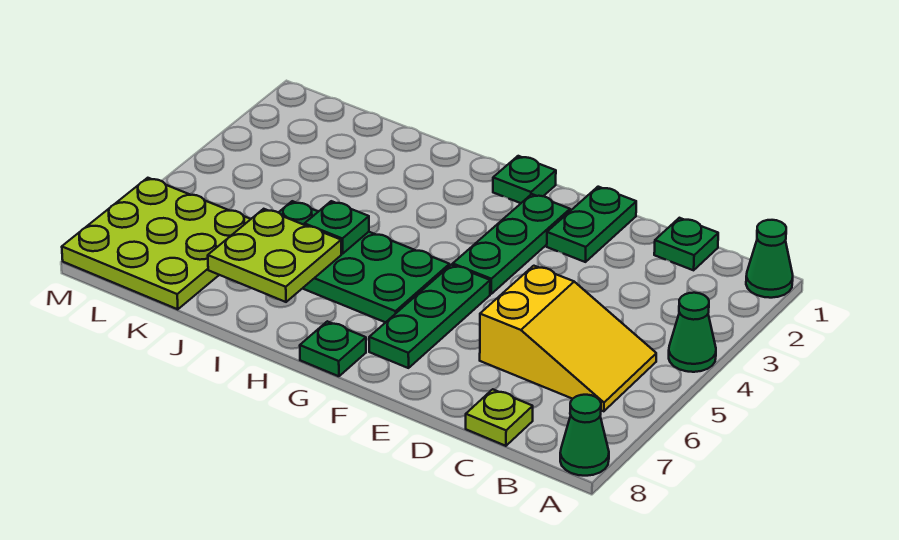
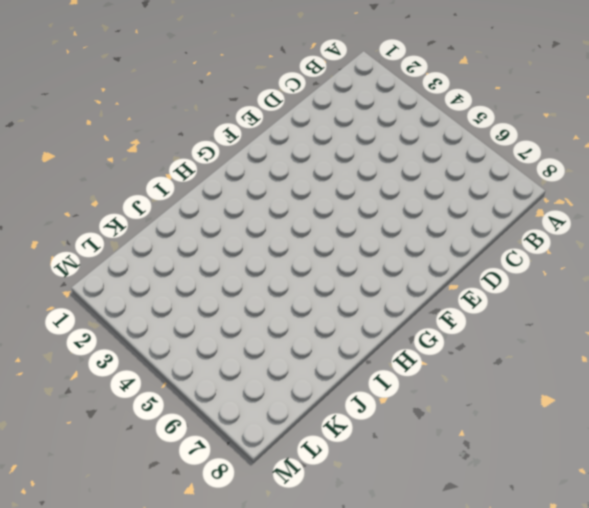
none -> green cone A1 level 1
none -> green cone A4 level 1
none -> green cone A8 level 1

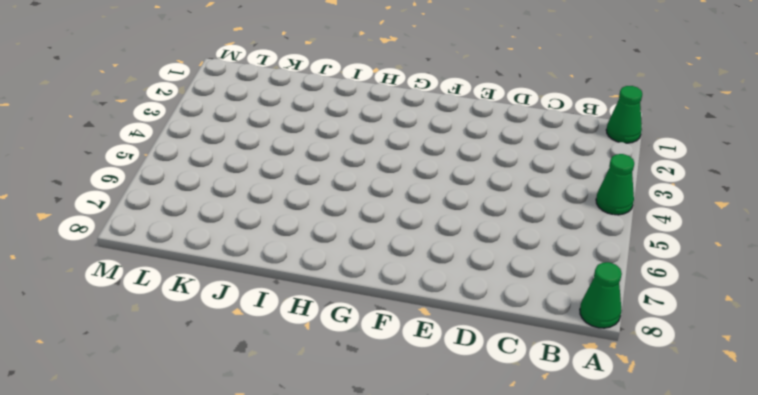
none -> yellow slope B5:D6 level 1 top D
none -> green plate C1 level 1
none -> lime plate C8 level 1

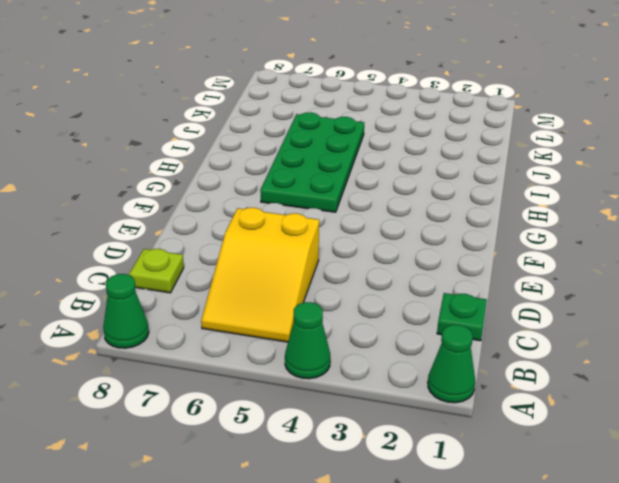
none -> green plate E1:E2 level 1
none -> green plate F2:F4 level 1
none -> green plate F5:F7 level 1

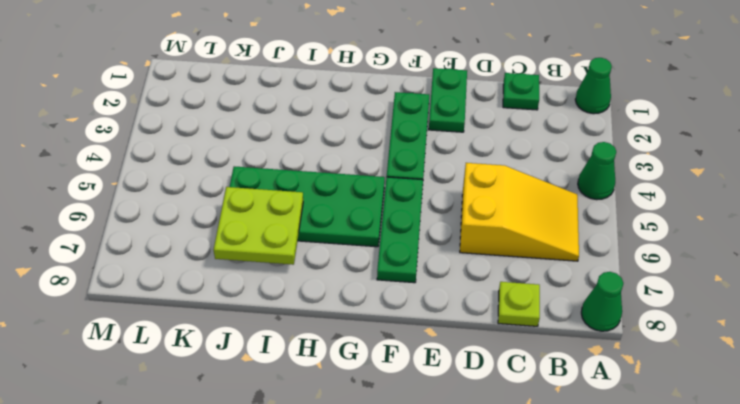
none -> green plate G1 level 1
none -> green plate G8 level 1
none -> lime plate K6:M8 level 1

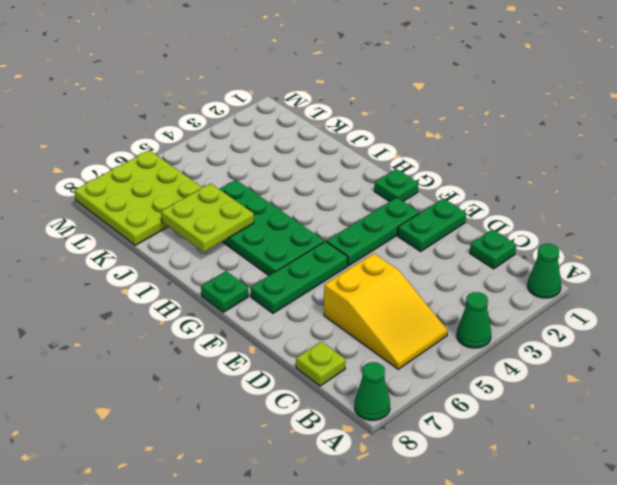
none -> green plate I5 level 2

